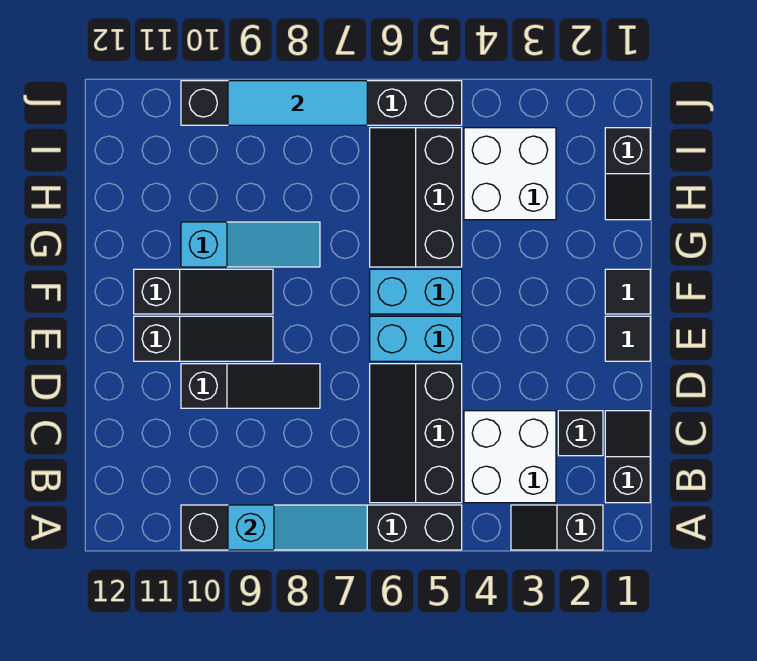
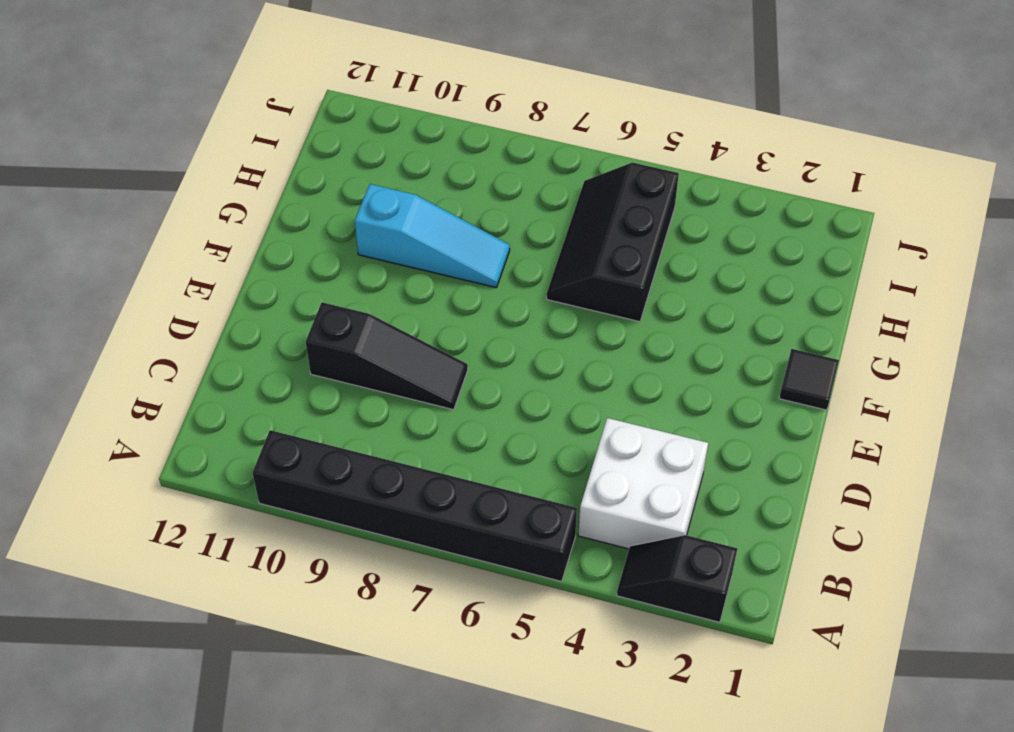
none -> black slope B1:C1 level 1 top B
none -> black slope B5:D6 level 1 top 5
none -> black brick C2 level 1

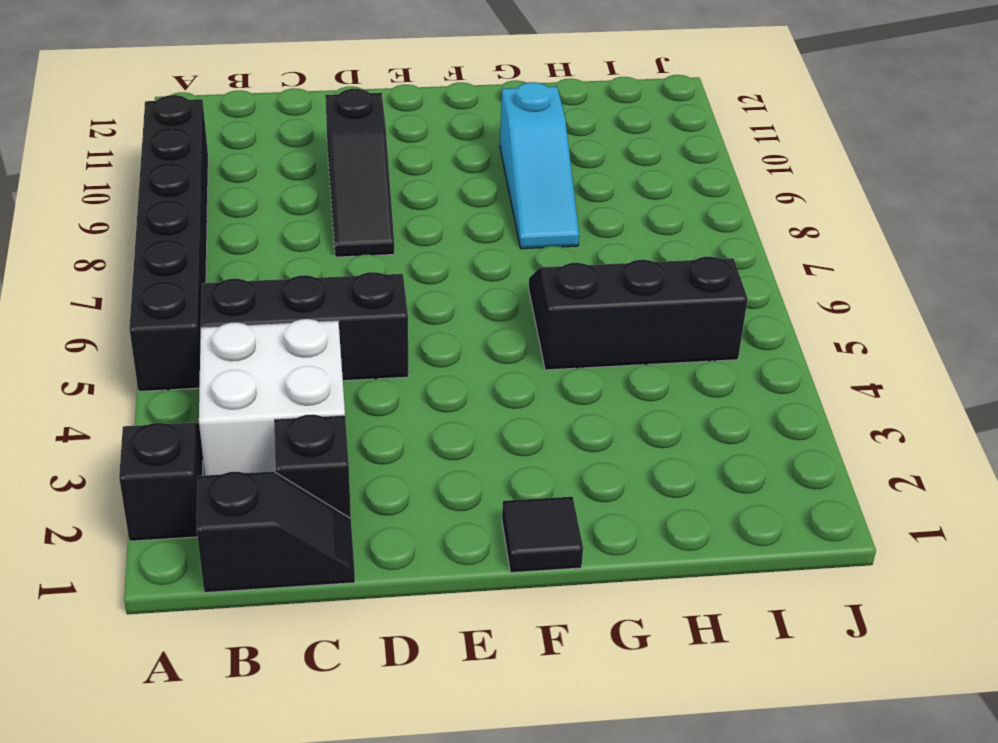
none -> black tile E1 level 1
none -> cyan brick E5:E6 level 1
none -> black slope E9:E11 level 1 top 11

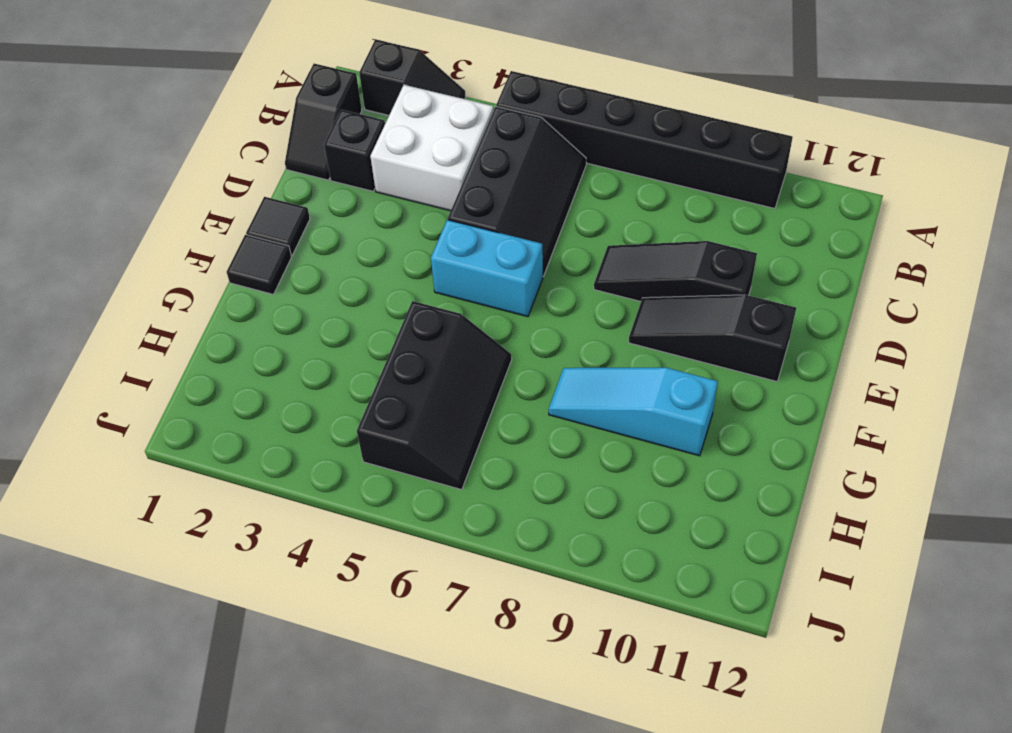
none -> cyan brick F5:F6 level 1
none -> black slope F9:F11 level 1 top 11
none -> black slope H1:I1 level 1 top I

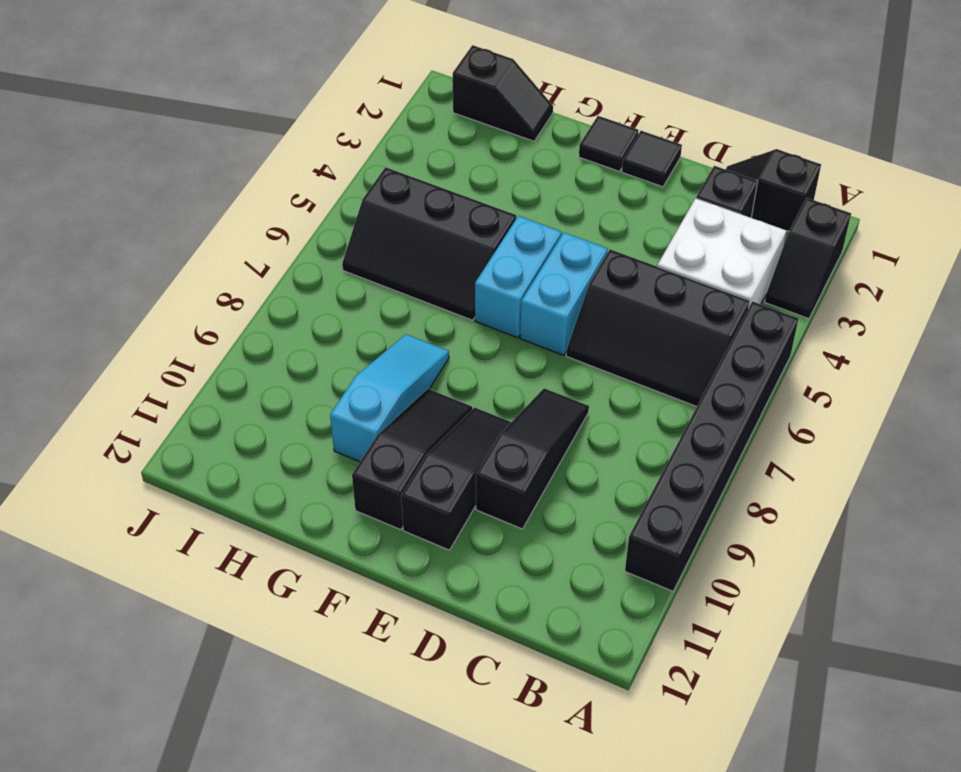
none -> white brick H3:I4 level 1
none -> black brick J5:J10 level 1
none -> cyan slope A7:A9 level 2 top 9

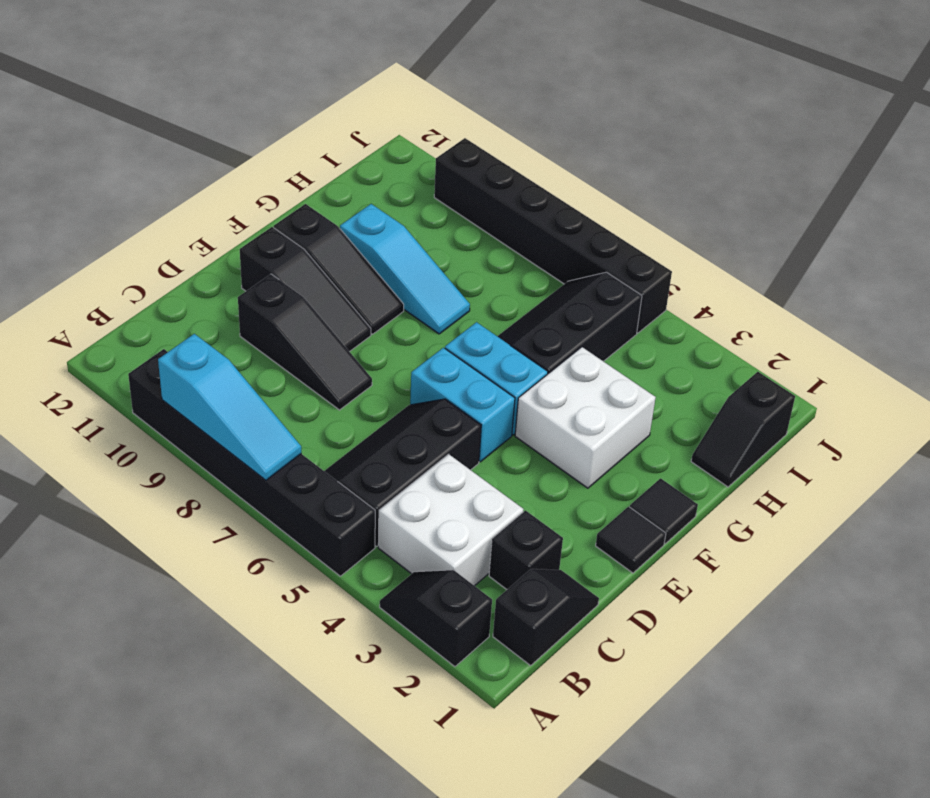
white brick F3:G4 level 1 -> white brick H3:I4 level 1
none -> cyan tile J7:J9 level 2

